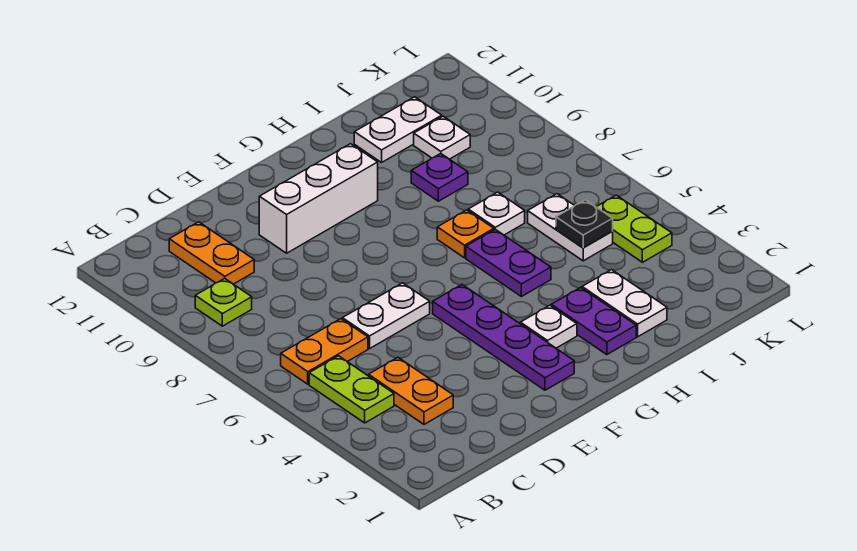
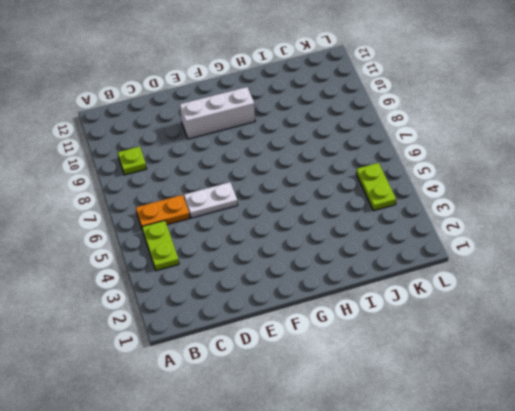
none -> orange plate C3:C4 level 1
none -> orange plate C10:C11 level 1
none -> purple plate F2:F5 level 1

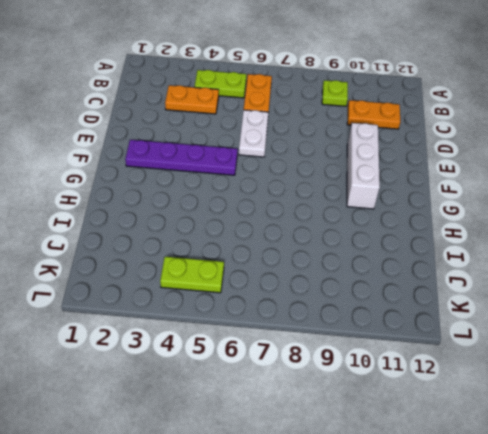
none -> white plate G3 level 1
none -> purple plate H2:H3 level 1
none -> purple plate H5:H6 level 1

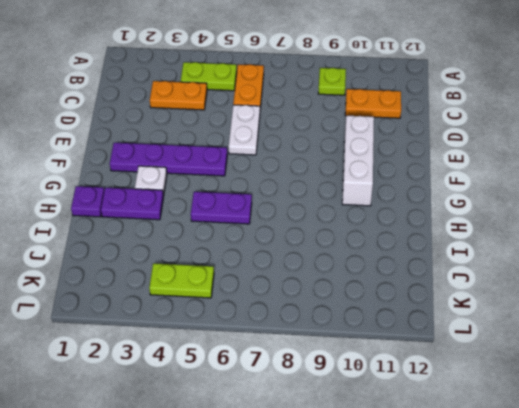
purple plate H1 level 1 -> purple plate I9 level 1
none -> orange plate H7 level 1
none -> white plate I2:I3 level 1
none -> white plate I7 level 1

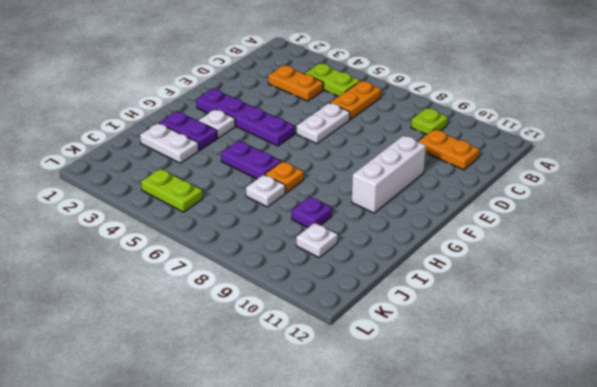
none -> white plate I11:J11 level 1
none -> white plate J5:J6 level 1
none -> black plate J5 level 2

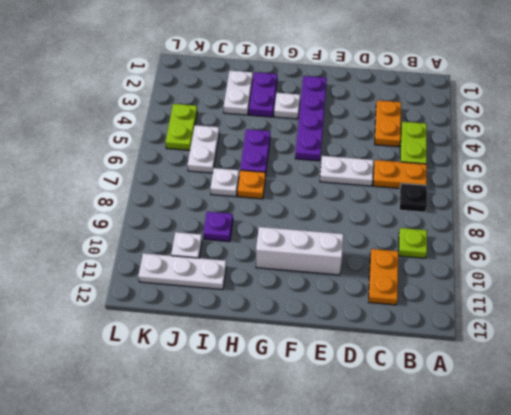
black plate B7 level 1 -> black plate J5 level 2
white plate I11:K11 level 1 -> white plate I11:J11 level 1

